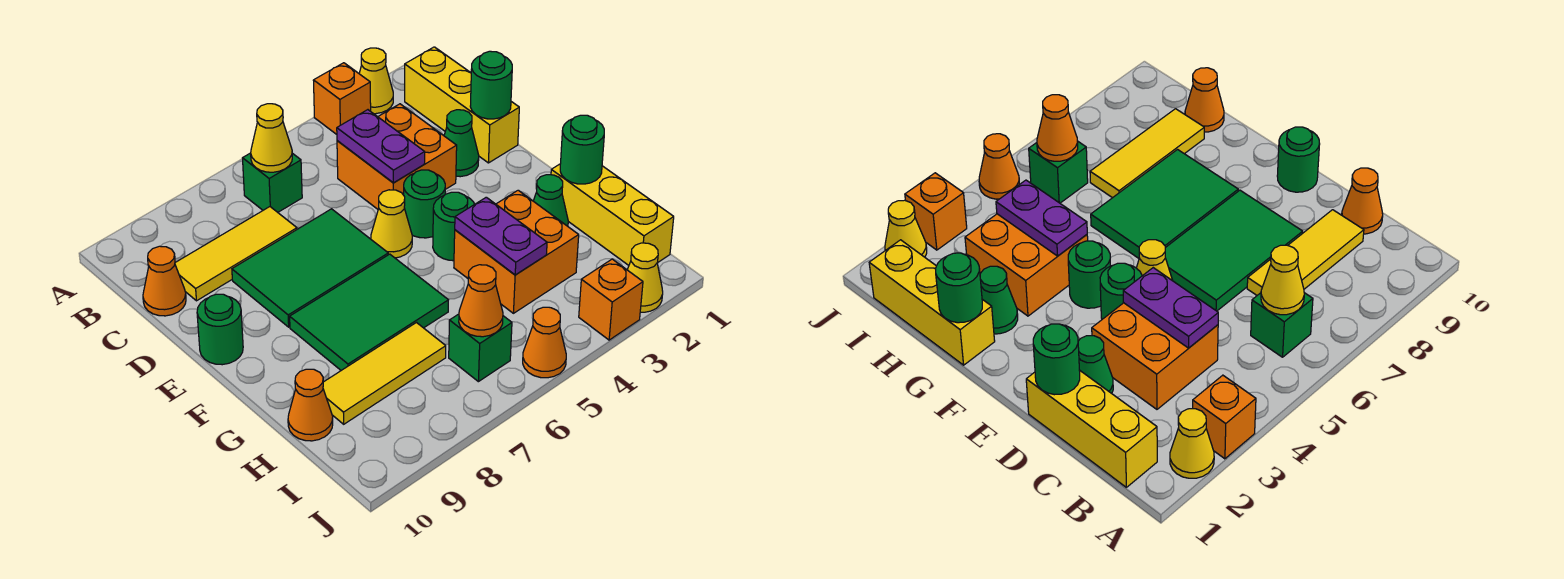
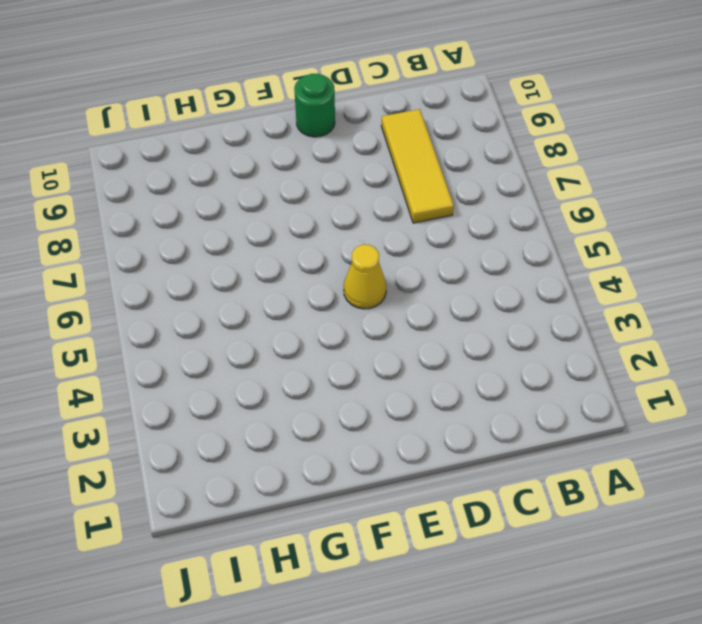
none -> yellow cone A2 level 1
none -> orange brick A3 level 1
none -> yellow brick B1:D1 level 1

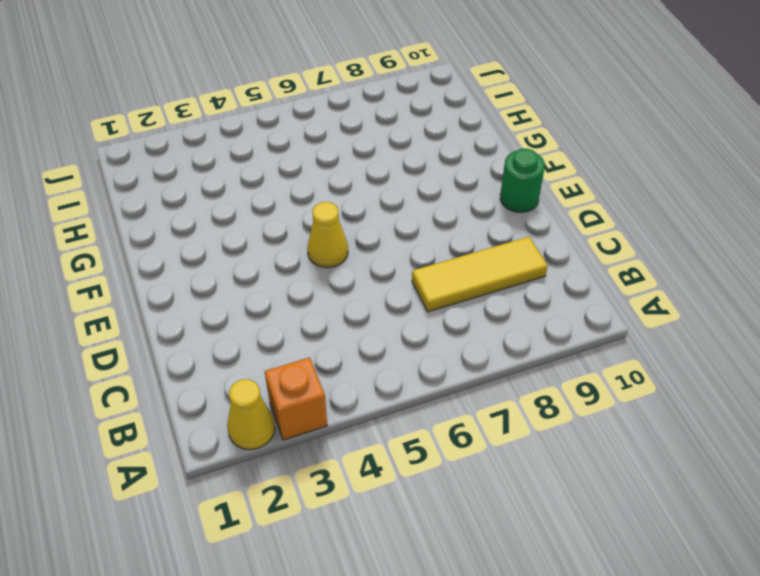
none -> yellow brick B1:D1 level 1
none -> green brick B6 level 1
none -> orange brick C3:D4 level 1

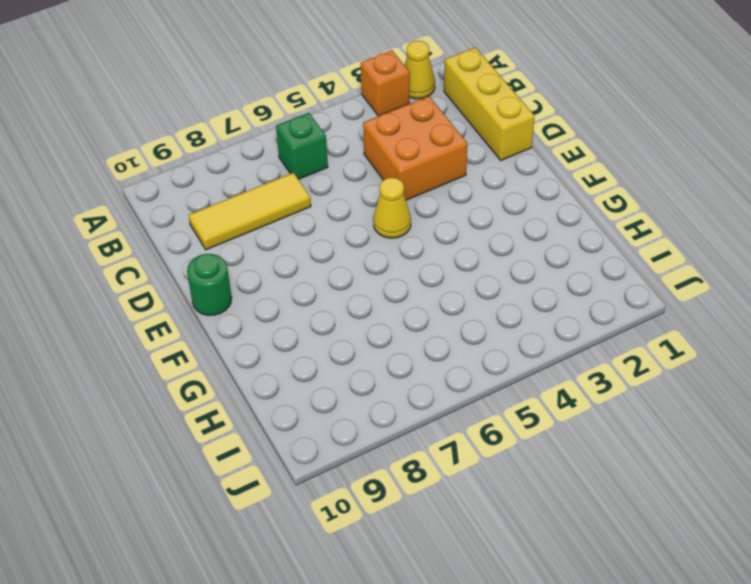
none -> orange cone C10 level 1
none -> green cone D2 level 1
none -> green tile D6:E8 level 1

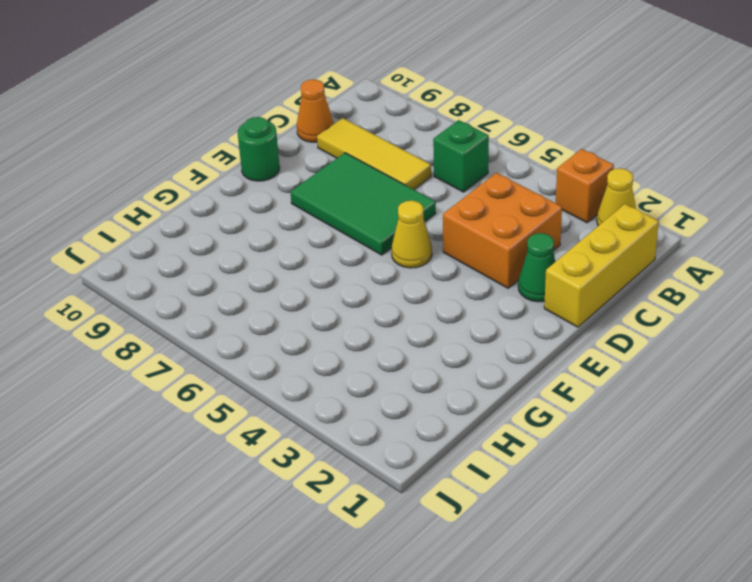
none -> green round brick E4 level 1
none -> green round brick F4 level 1
none -> green tile F6:G8 level 1

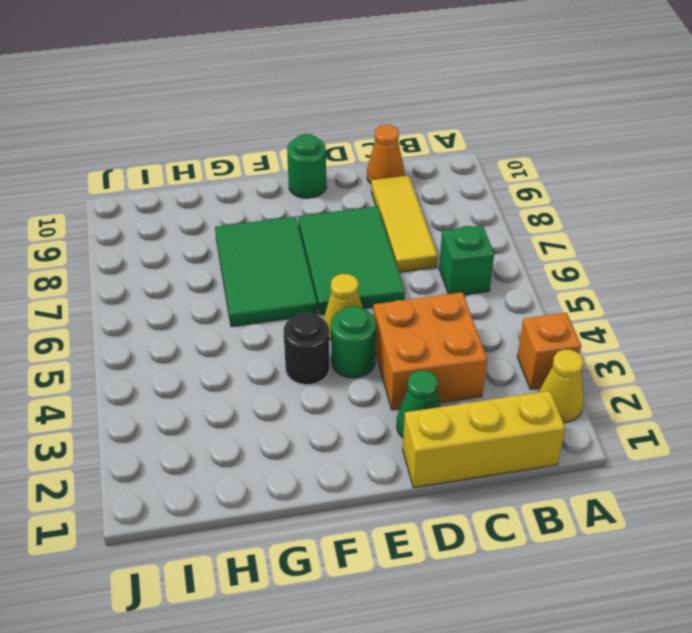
black round brick F4 level 1 -> green round brick F4 level 1
none -> yellow brick G1:I1 level 1
none -> green cone G2 level 1
none -> orange brick G3:H4 level 1

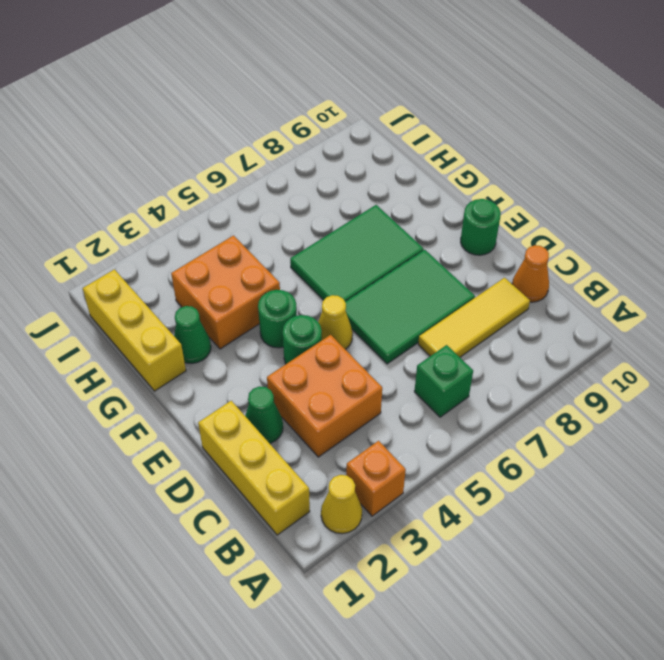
none -> yellow tile H7:H9 level 1
none -> orange cone H10 level 1
none -> green brick I6 level 1

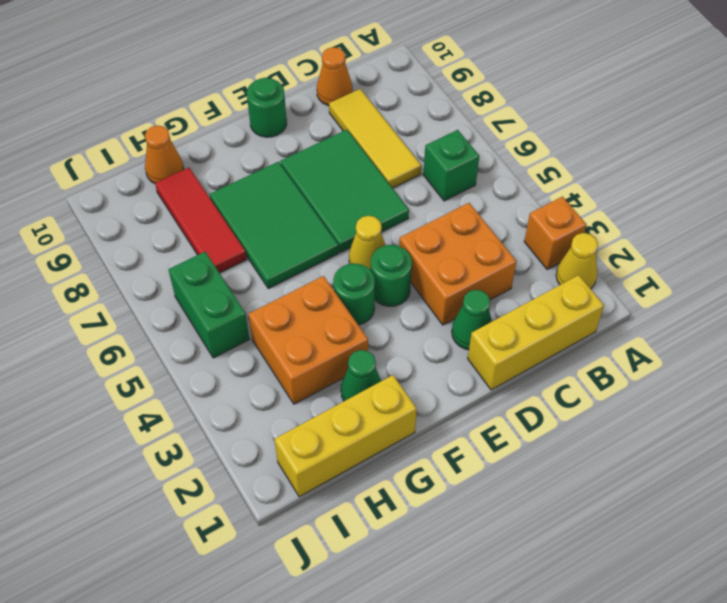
red tile H7:H9 level 1 -> yellow tile H7:H9 level 1
green brick I5:I6 level 1 -> green brick I6 level 1
none -> yellow cone J2 level 1
none -> orange brick J3 level 1
none -> orange cone J5 level 1

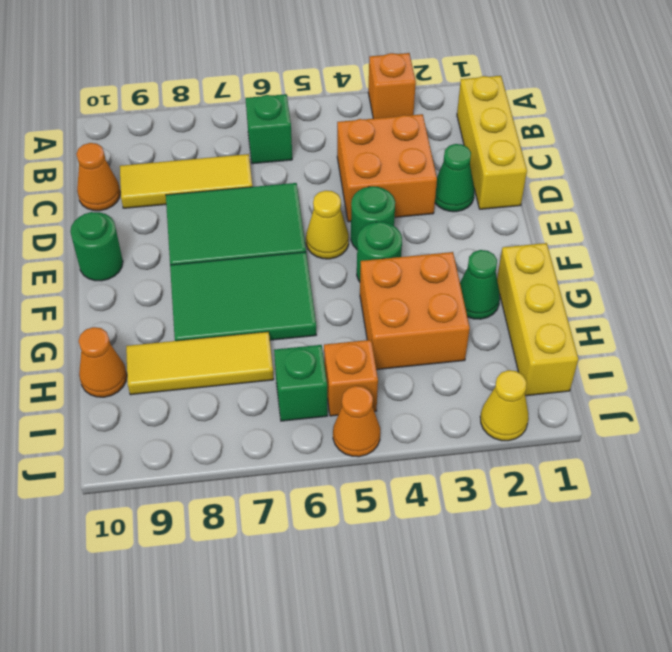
orange brick I5 level 1 -> orange brick J3 level 1
none -> yellow cone A2 level 1
none -> yellow cone B6 level 2
none -> purple plate C4:D4 level 2

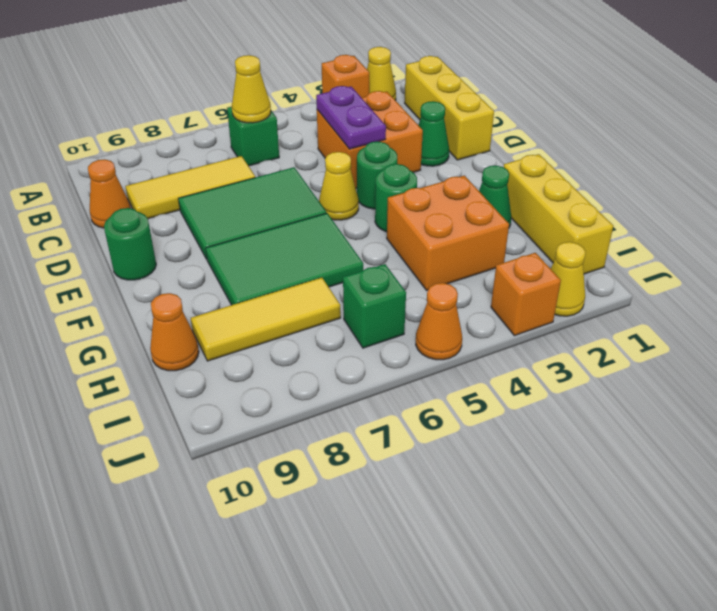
none -> green round brick D1 level 2
none -> green round brick G1 level 2
none -> purple plate G4:H4 level 2

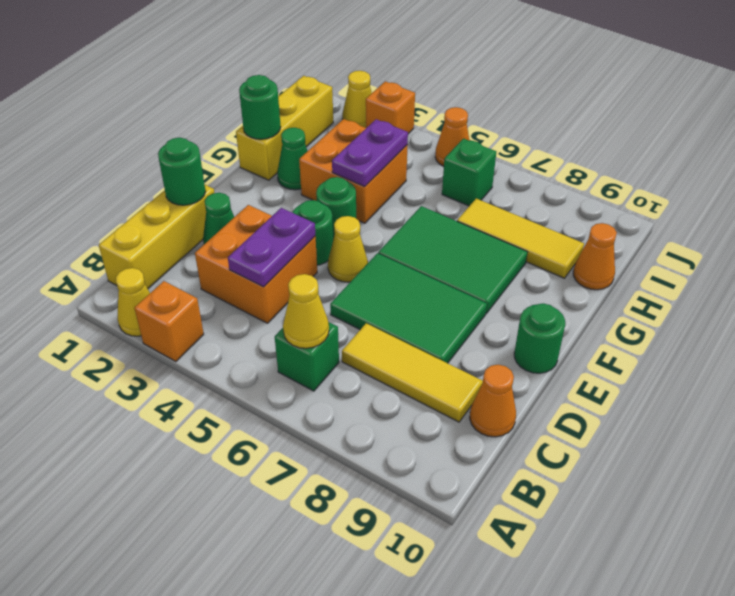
none -> orange cone I6 level 2

